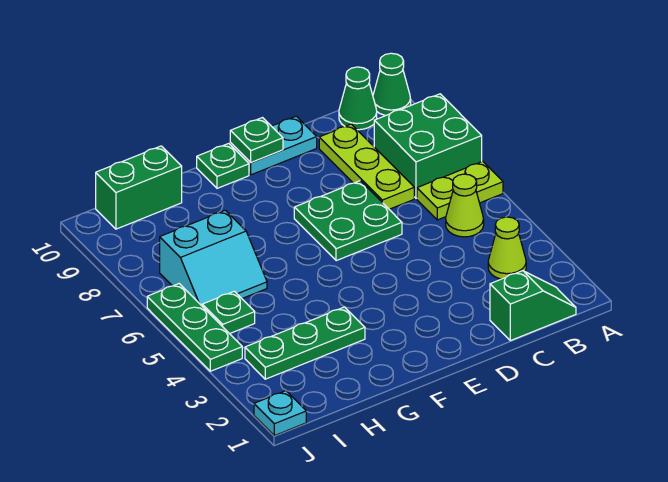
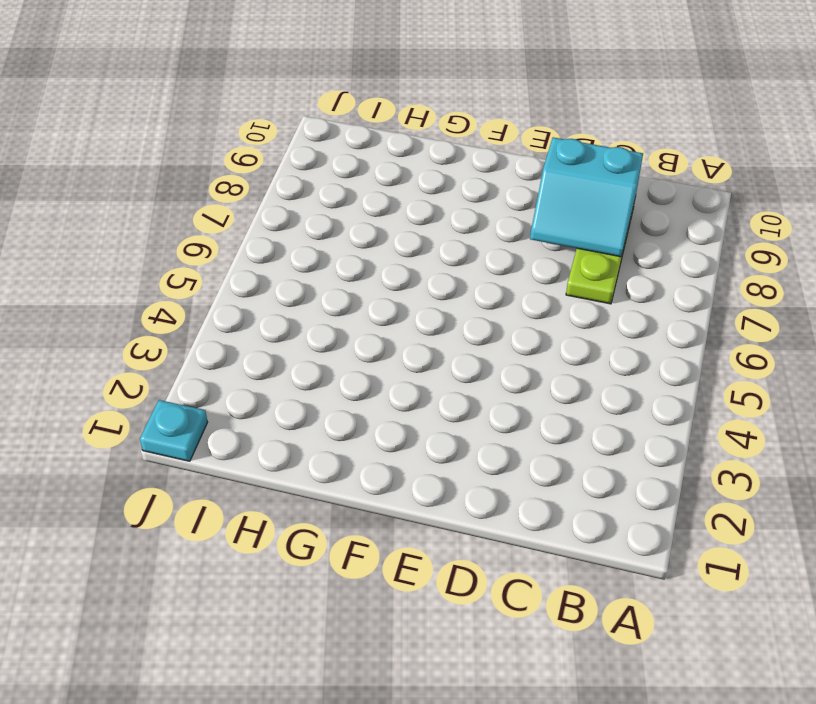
cyan slope C8:D9 level 2 top 9 -> cyan slope H6:I7 level 1 top 7
none -> lime plate A6:B6 level 1
none -> green brick A7:B8 level 1
none -> green cone A10 level 1

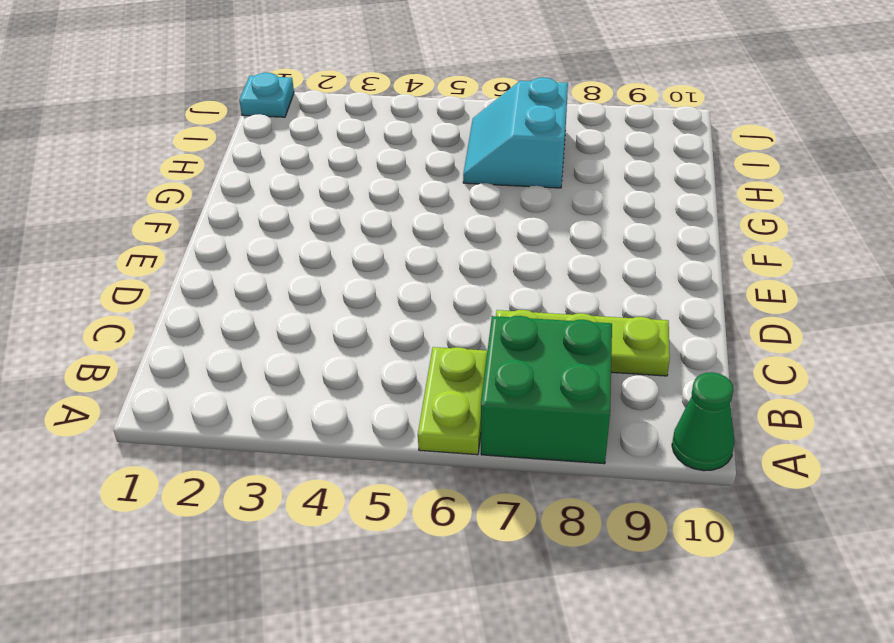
none -> green slope B1:C1 level 1 top C
none -> lime cone B3 level 1
none -> lime cone B5 level 1

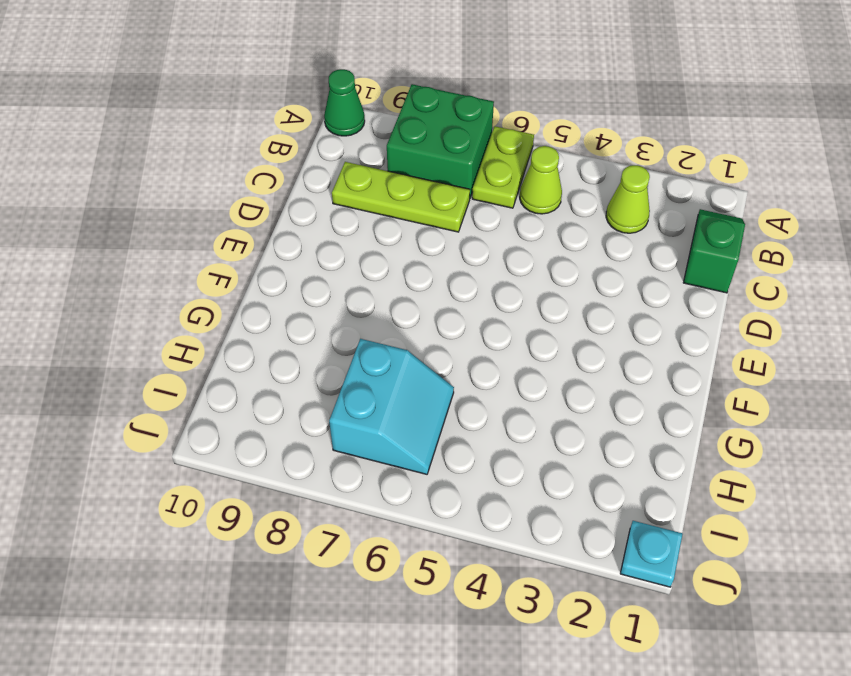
none -> green cone B10 level 1
none -> green plate D6:E7 level 1
none -> cyan plate D10:E10 level 1

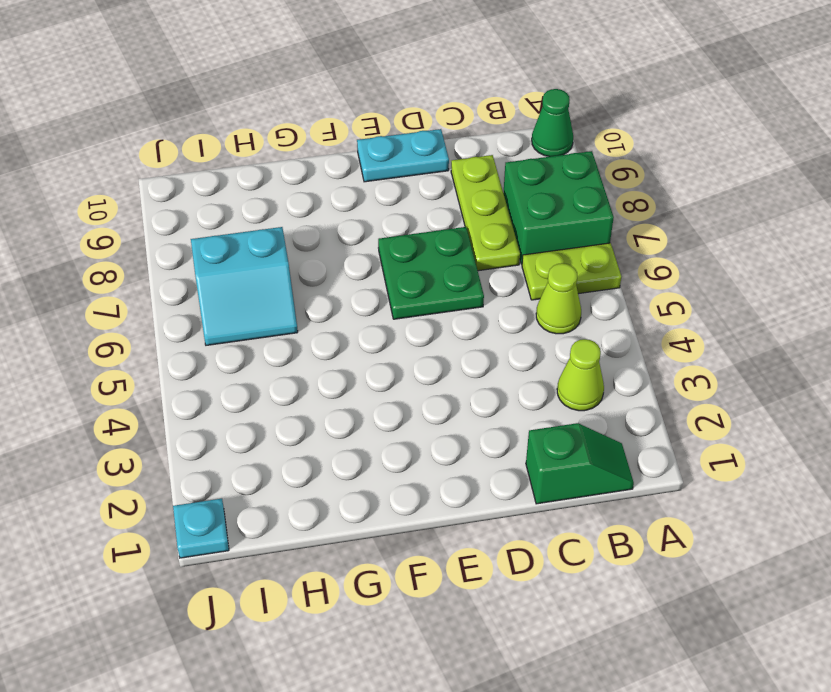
none -> green cone B10 level 1
none -> green plate F10 level 1
none -> green plate G3:I3 level 1

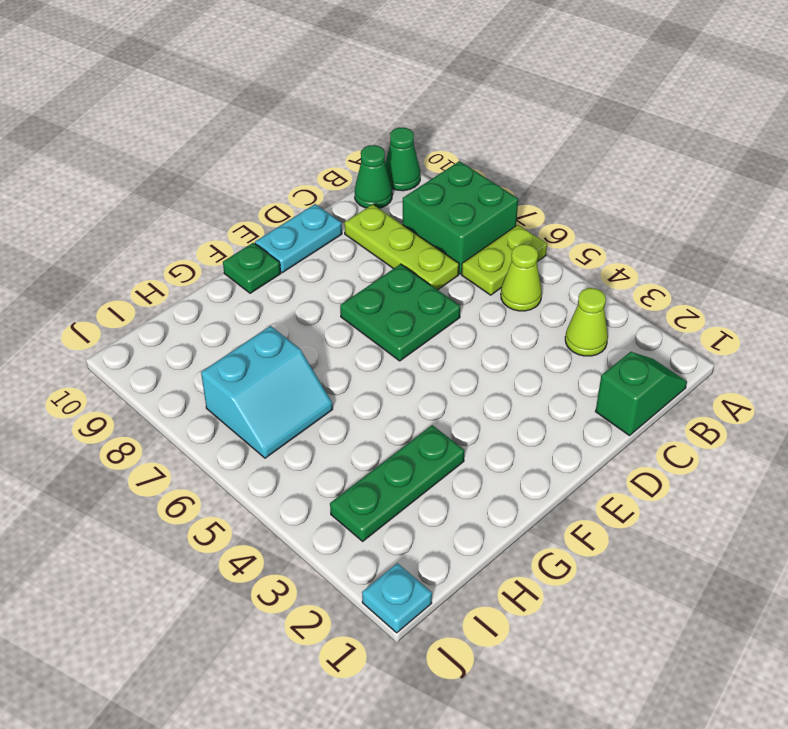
none -> green brick H10:I10 level 1
none -> green plate I5 level 1
none -> green plate J4:J6 level 1

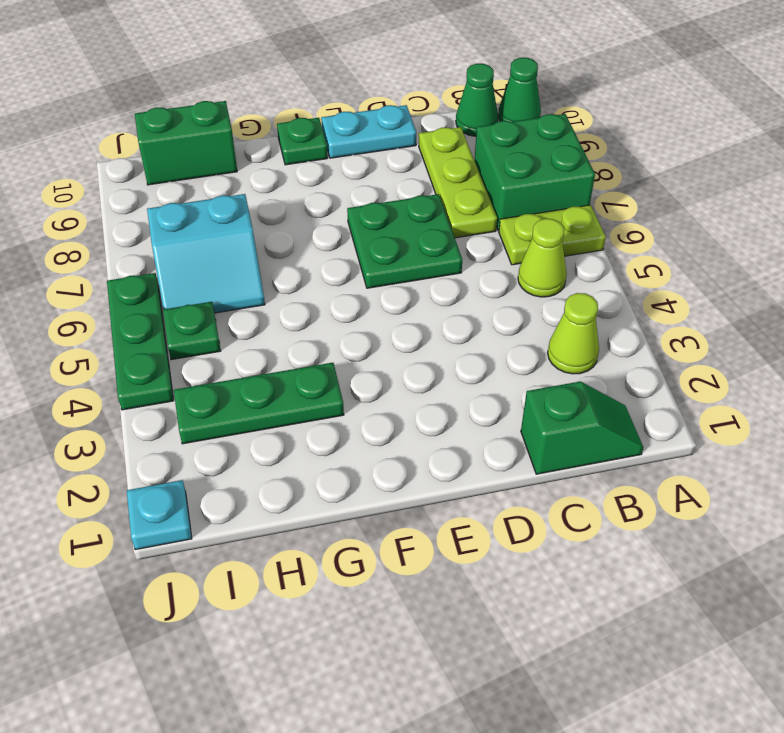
none -> green plate E10 level 2

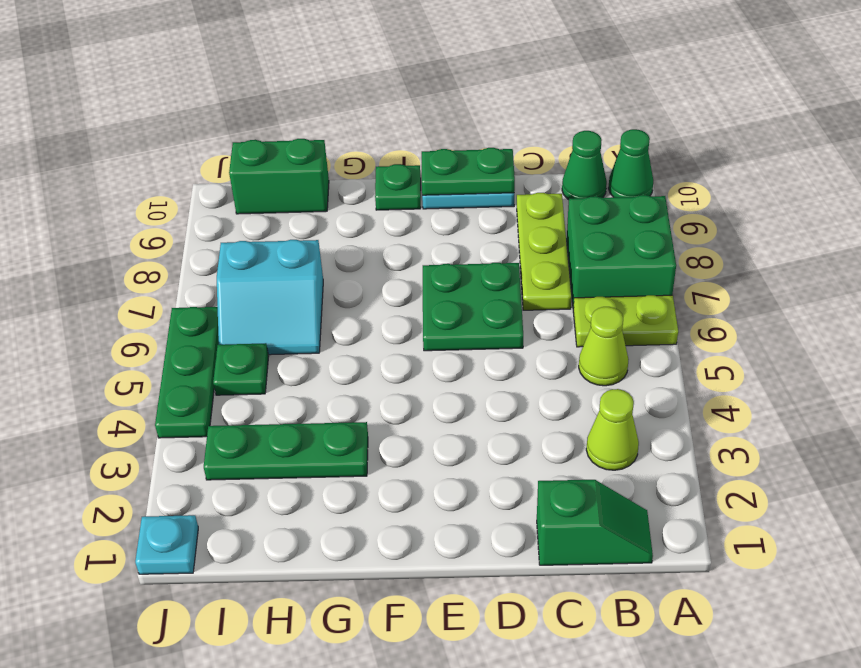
green plate D10:E10 level 2 -> green plate E10 level 2

